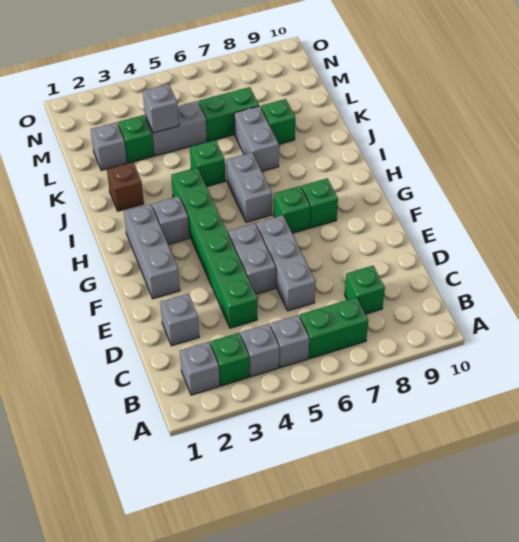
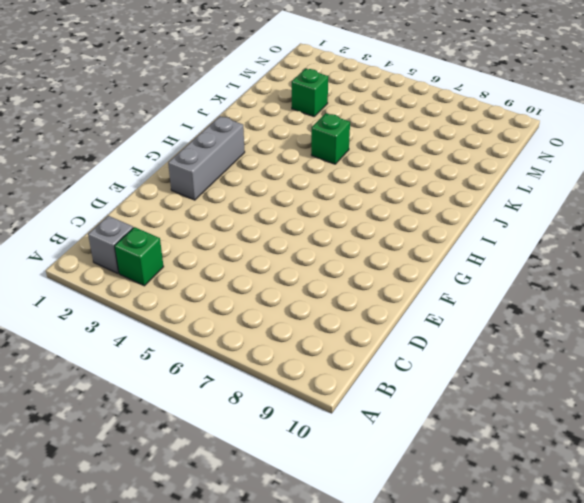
none -> grey brick B4 level 1
none -> grey brick B5 level 1
none -> green brick B6:B7 level 1

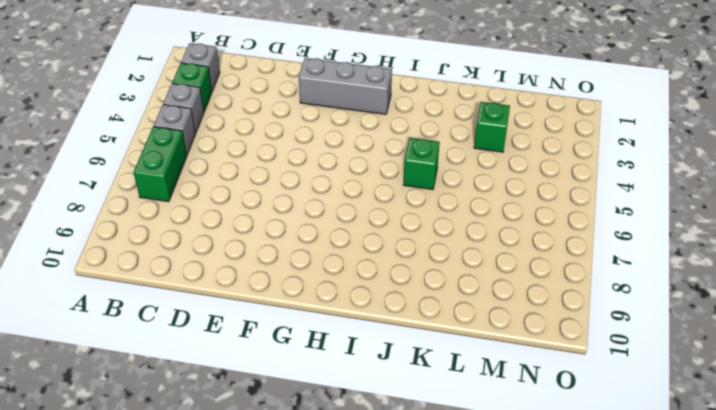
none -> green brick C8 level 1
none -> grey brick D2 level 1
none -> green brick D4:I4 level 1

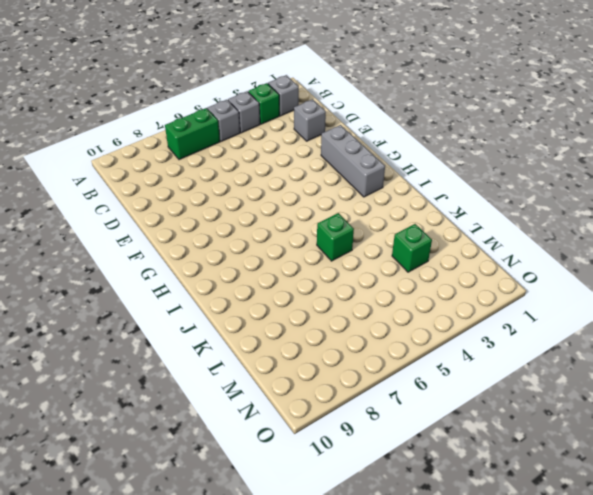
none -> green brick C8 level 1
none -> green brick D4:I4 level 1
none -> grey brick D6:F6 level 1

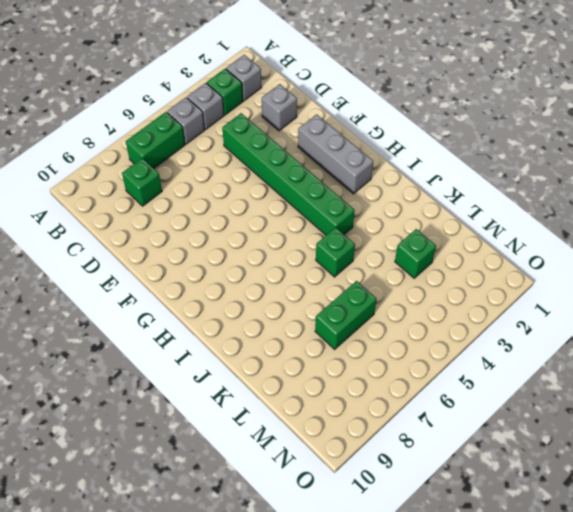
none -> grey brick D6:F6 level 1
none -> grey brick E5:F5 level 1
none -> green brick G7 level 1

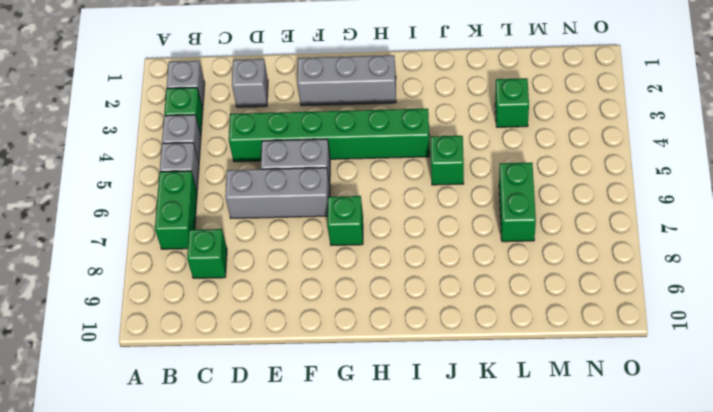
none -> green brick G8 level 1
none -> grey brick H3 level 1
none -> grey brick H6:I6 level 1

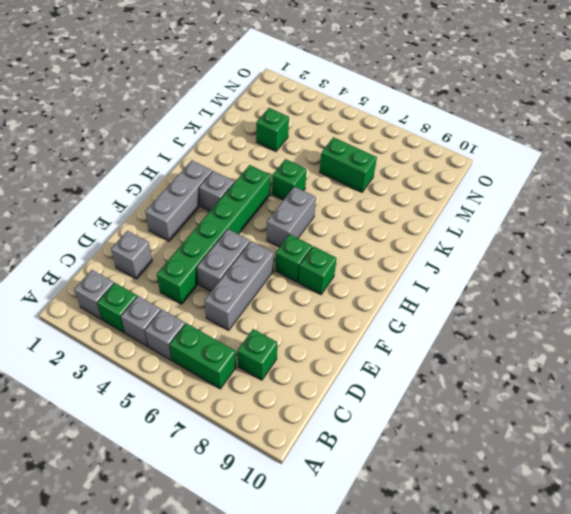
none -> brown brick J2 level 1
none -> grey brick J7:K7 level 1
none -> green brick K8 level 1

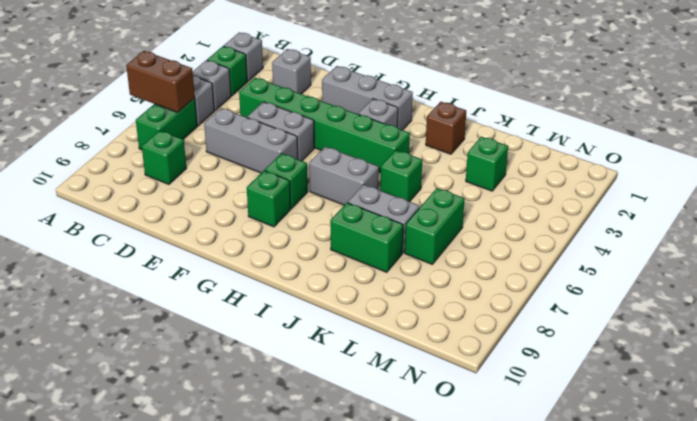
brown brick A6:B6 level 2 -> none
green brick J8:K8 level 1 -> green brick K8 level 1
none -> grey brick L2 level 1
none -> grey brick L4:L5 level 1
none -> grey brick L4 level 2

